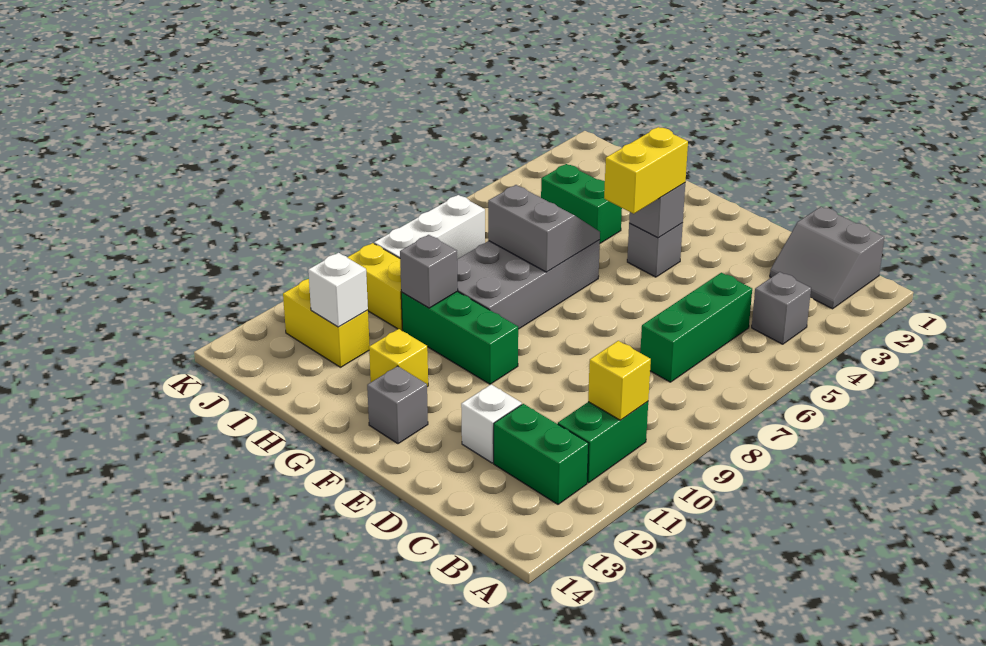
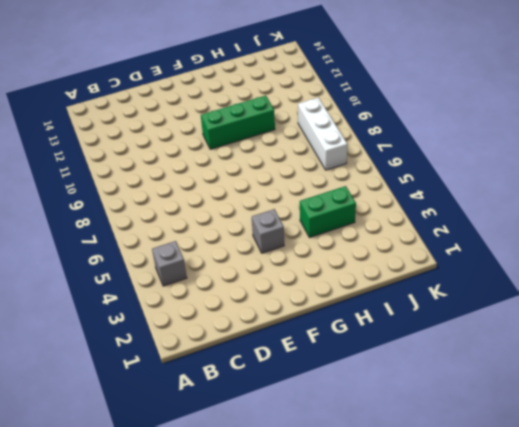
none -> grey slope B1:C2 level 1 top 1
none -> green brick B10:B11 level 1
none -> green brick B12:C12 level 1

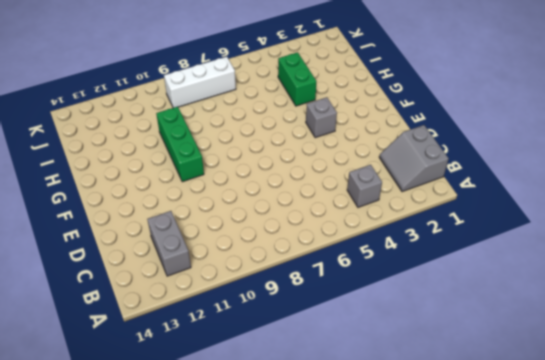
grey brick B12:C12 level 1 -> green brick B12:C12 level 1
none -> green brick B10:B11 level 1
none -> green brick C5:C7 level 1
none -> white brick D12 level 1

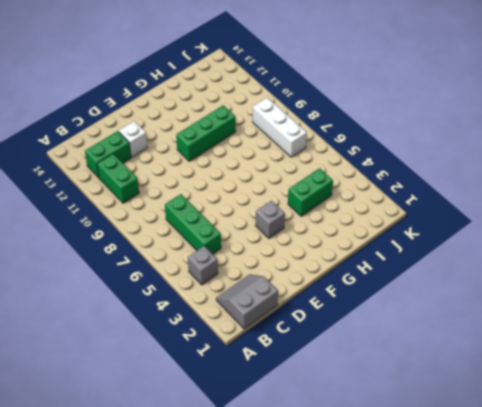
none -> grey brick F13 level 1
none -> grey brick G6:H9 level 1
none -> yellow brick G12 level 1

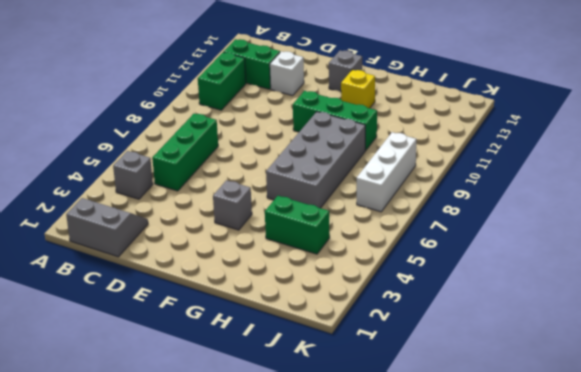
none -> yellow brick I10:J10 level 1
none -> yellow brick I12:J12 level 1
none -> yellow brick B10 level 2

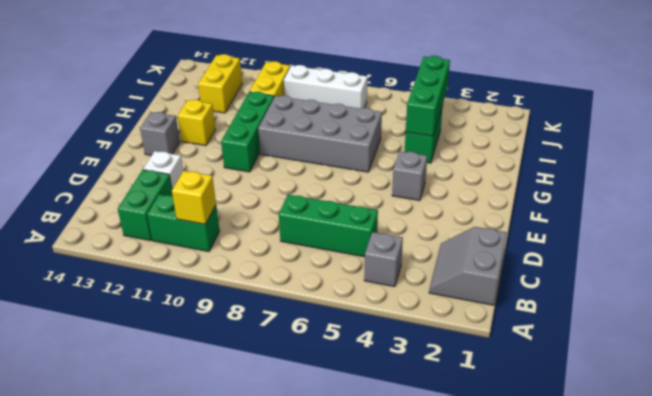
green brick H4:J4 level 2 -> none
none -> grey brick F4 level 2
none -> grey slope G6:H7 level 2 top 7
none -> grey brick H10 level 2

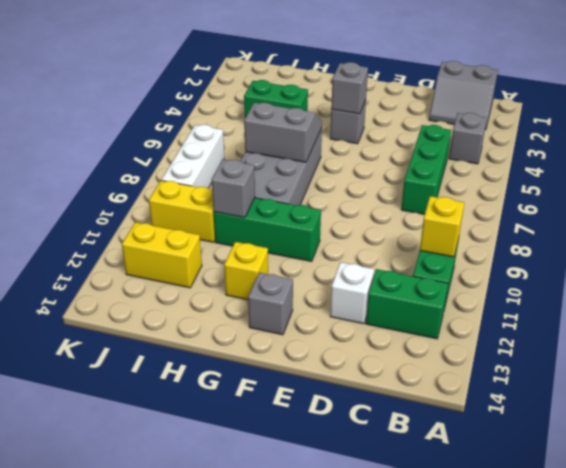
none -> white brick I12 level 2
none -> yellow brick F4:F5 level 3

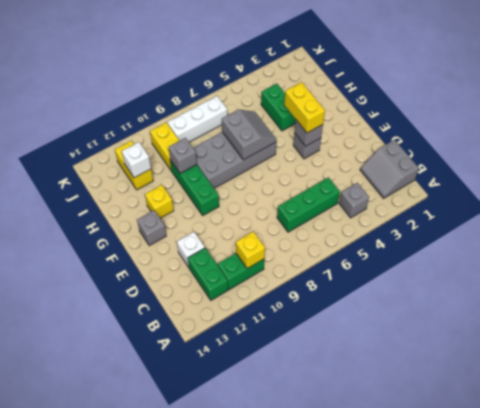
yellow brick F4:G4 level 3 -> yellow brick F4:F5 level 3

